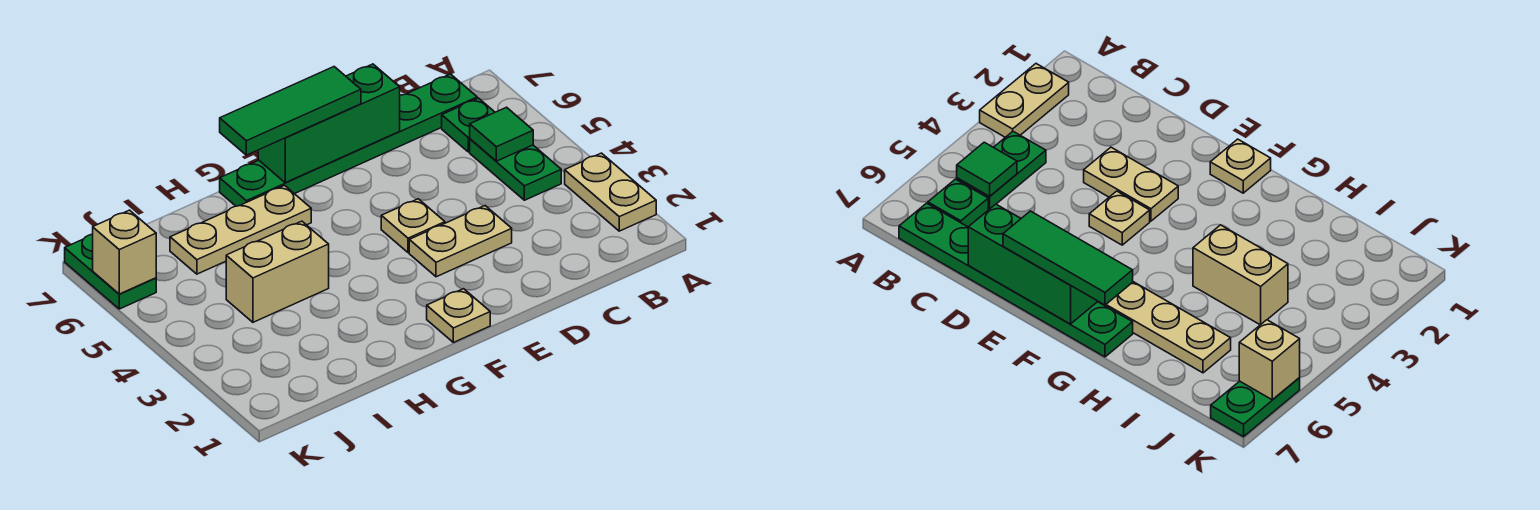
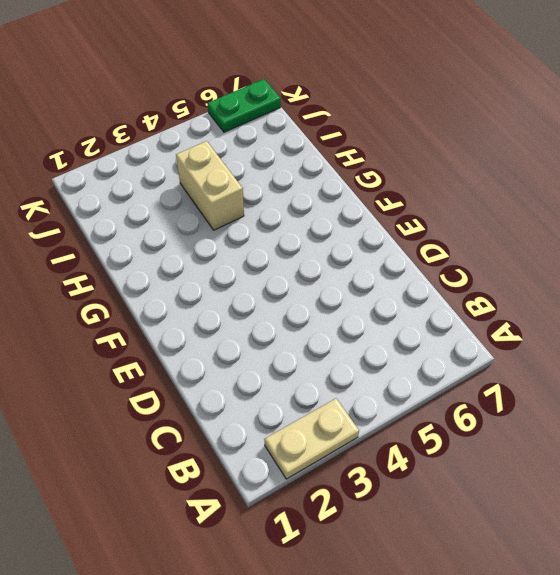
none -> green plate B4:B5 level 1
none -> green plate B6 level 1
none -> green plate B7:G7 level 1

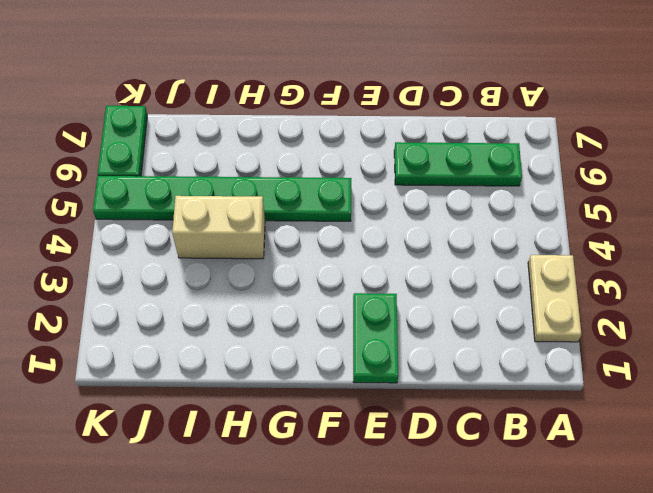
green plate B6:D6 level 1 -> green plate B6 level 1
green plate E1:E2 level 1 -> green plate B4:B5 level 1
green plate F5:K5 level 1 -> green plate B7:G7 level 1
none -> tan plate D3:E3 level 1
none -> tan plate E4 level 1
none -> tan plate F1 level 1

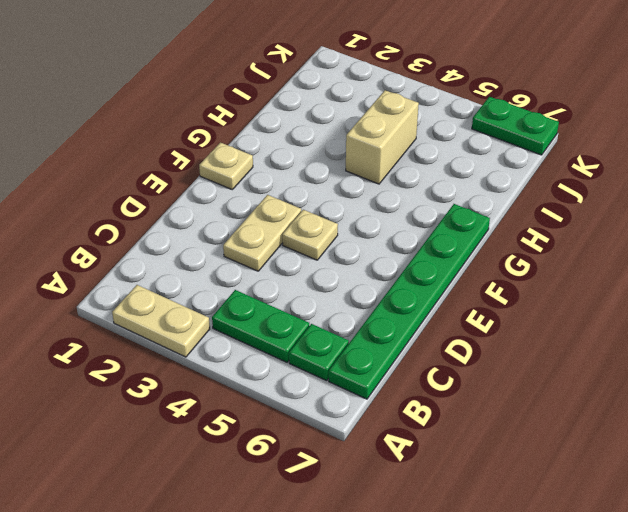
none -> tan plate G6:I6 level 1
none -> green tile B5 level 2
none -> green brick D7:F7 level 2

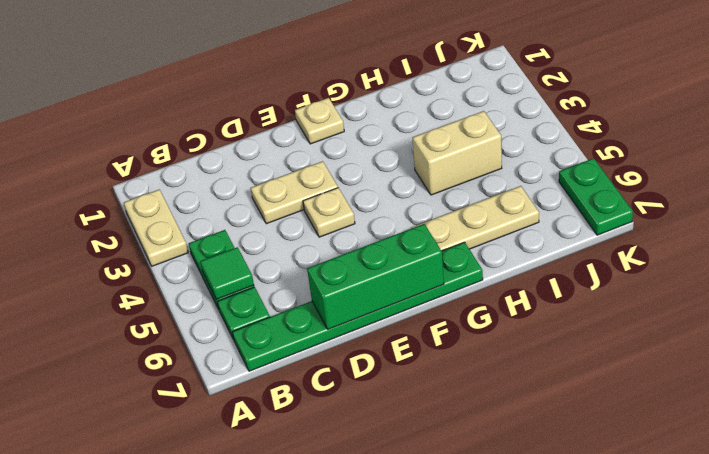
none -> tan brick K6 level 2
none -> green tile E7:G7 level 3

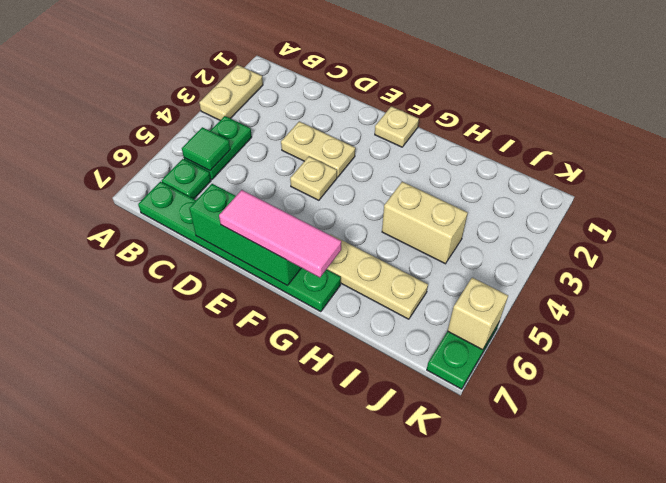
pink tile E7:G7 level 3 -> green tile E7:G7 level 3

